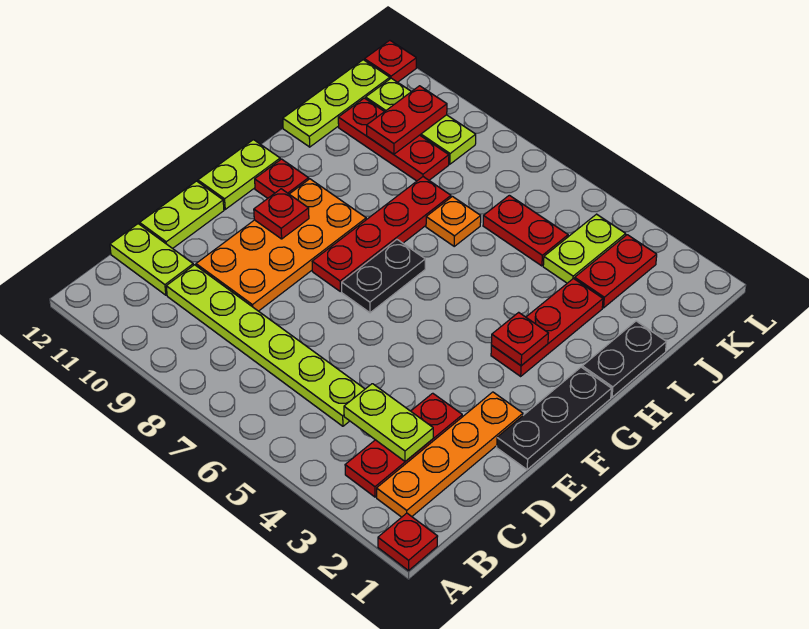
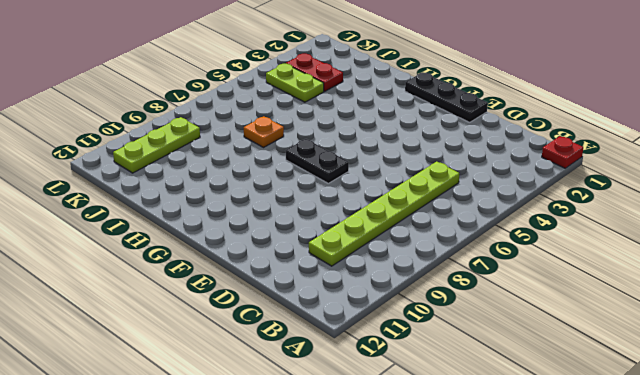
none -> orange plate B2:E2 level 1
none -> red plate B3:D3 level 1
none -> lime plate C11:C12 level 1

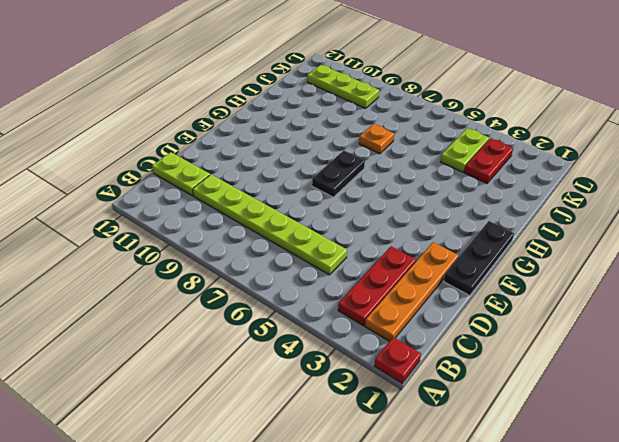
none -> orange plate D9:G10 level 1
none -> lime plate D12:E12 level 1
none -> red plate F8:I8 level 1

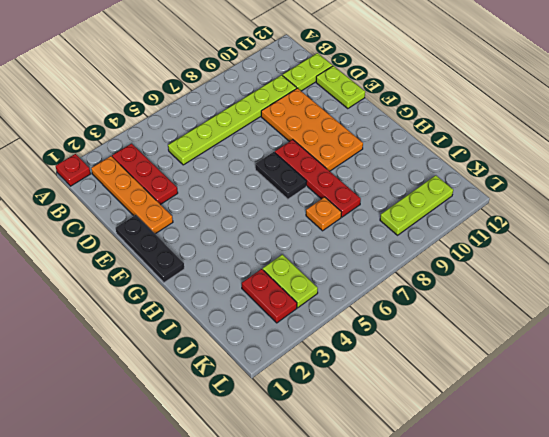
none -> lime plate F12:G12 level 1
none -> red plate G3:I3 level 1
none -> red plate G11 level 1

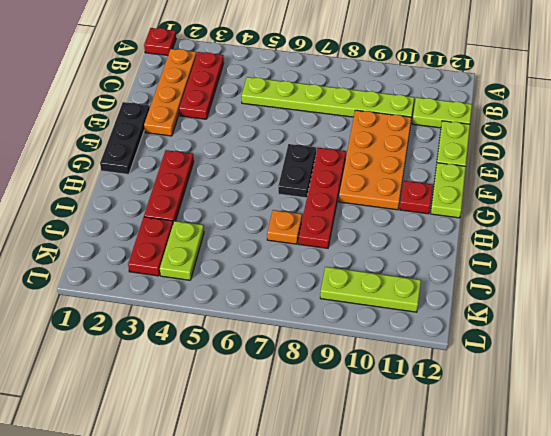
none -> black plate H1:I1 level 1
none -> lime plate I12:K12 level 1
none -> red plate J5:J6 level 1

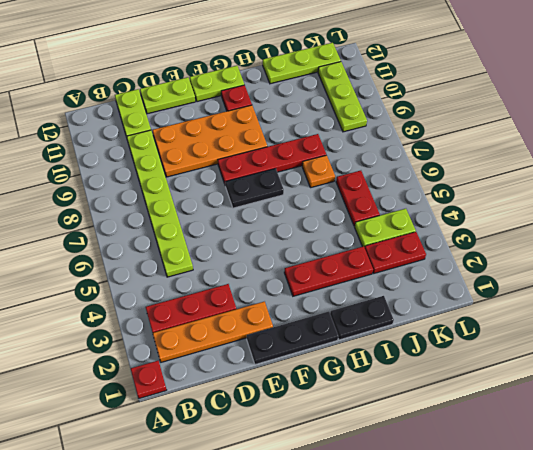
none -> red plate J9:J11 level 1
none -> red plate L12 level 1
none -> lime plate C3:C4 level 2

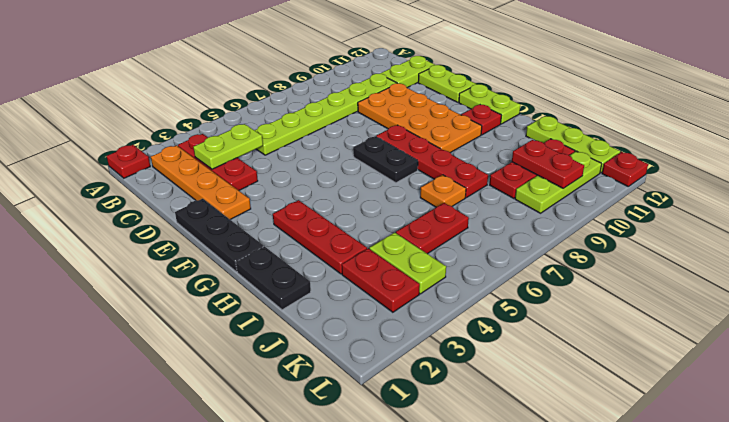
none -> red plate F10 level 2
none -> red plate G3 level 2

